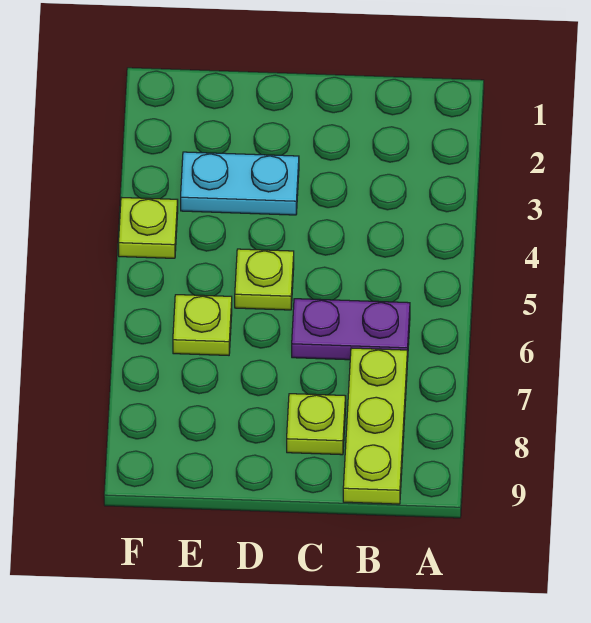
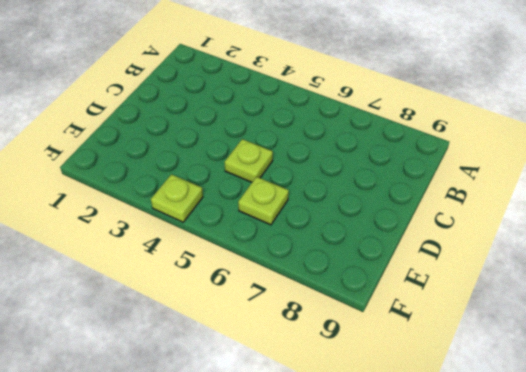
none -> purple plate B6:C6 level 1
none -> lime plate B7:B9 level 1

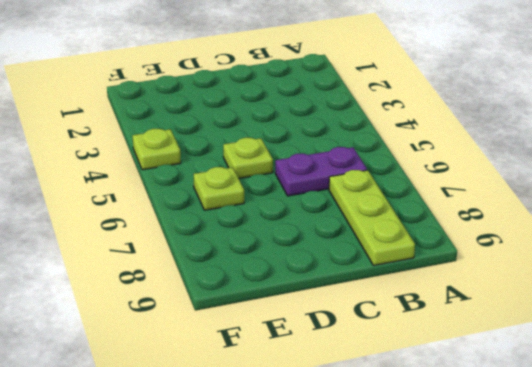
none -> lime plate C8 level 1
none -> cyan plate D3:E3 level 1

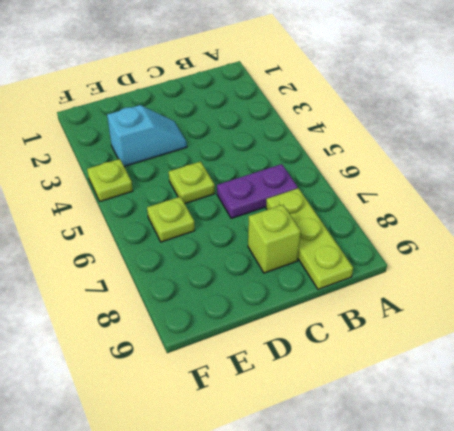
lime brick C8 level 1 -> lime plate C8 level 1
cyan slope D3:E3 level 1 top E -> cyan plate D3:E3 level 1

